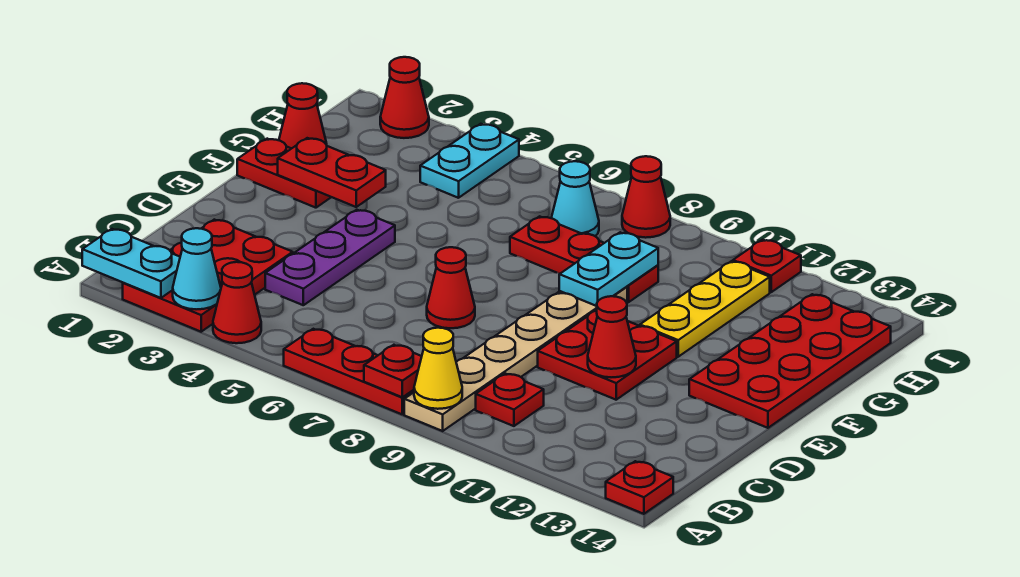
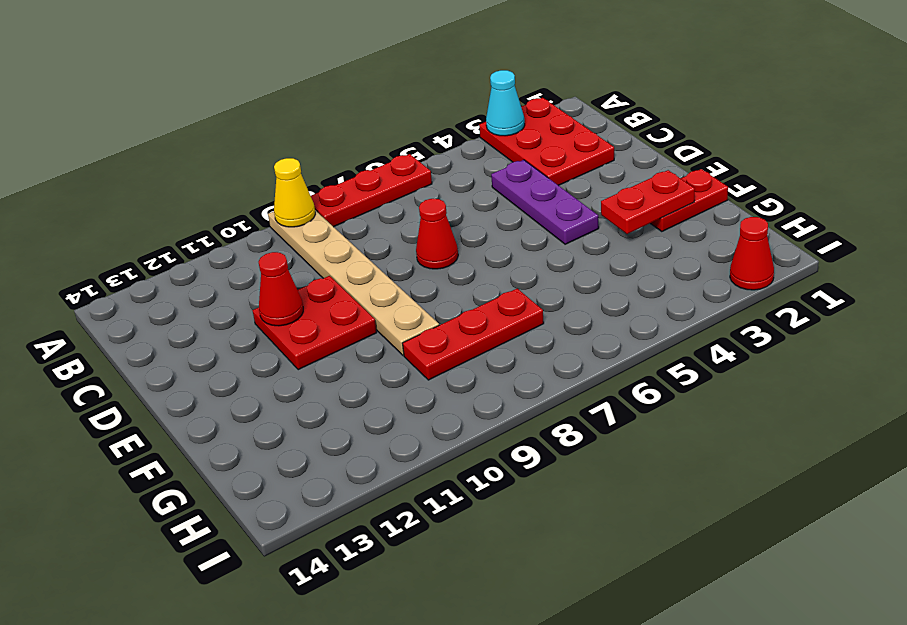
none -> red cone A4 level 1
none -> red plate A14 level 1
none -> red plate B10 level 1

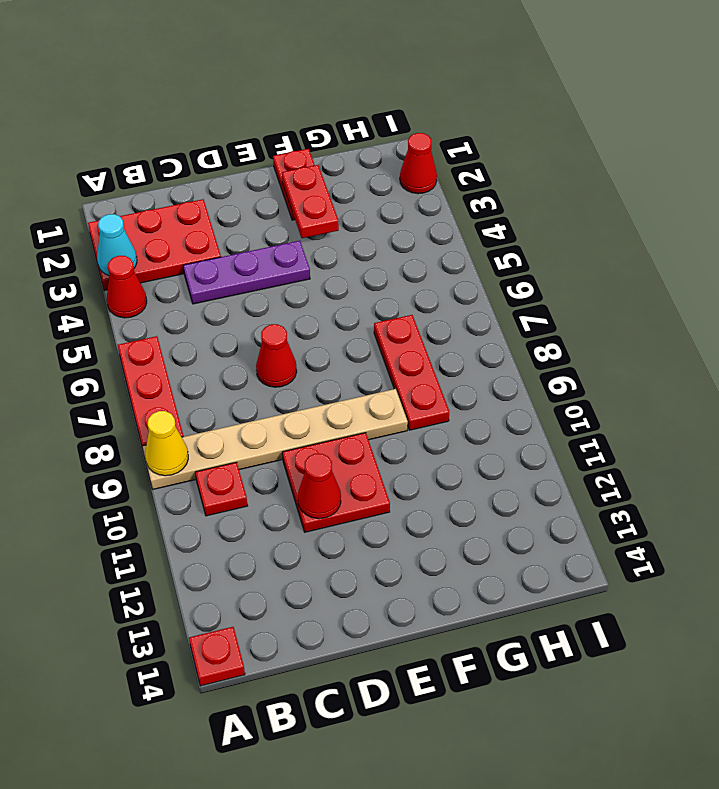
none -> red plate E13:H14 level 1
none -> yellow plate F11:H11 level 1
none -> red cone G1 level 1

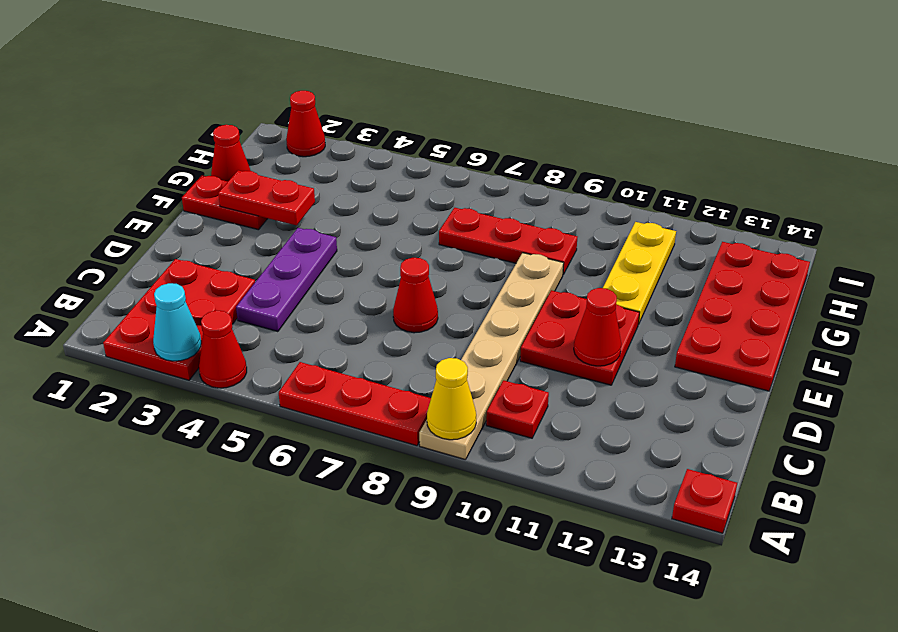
none -> cyan plate H4:I4 level 1
none -> cyan cone H7 level 1
none -> red cone I8 level 1

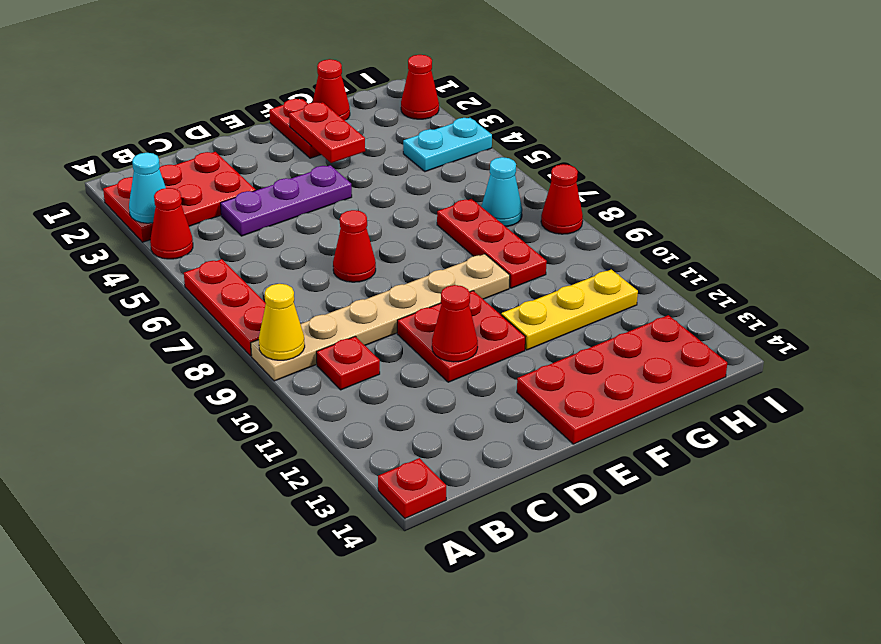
none -> red plate I11 level 1
none -> cyan plate A1:A2 level 2
none -> red plate A8 level 2

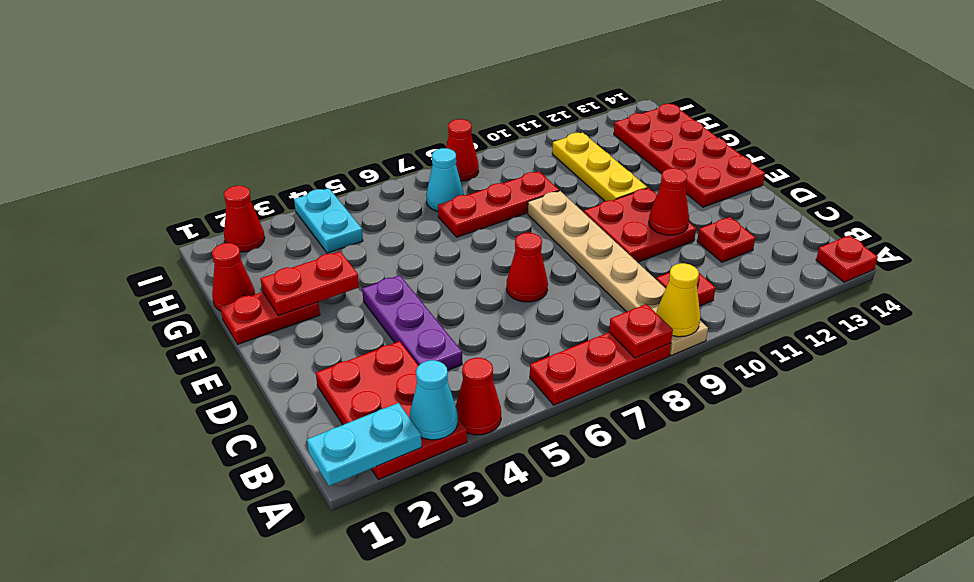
red plate C12 level 1 -> red plate I11 level 1
none -> cyan plate F9:G9 level 2

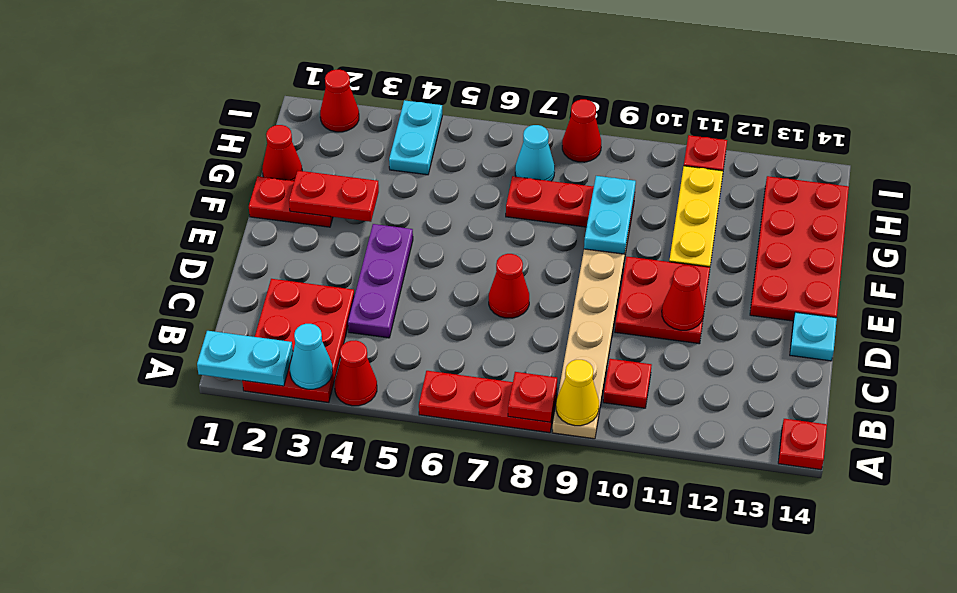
cyan plate D14 level 1 -> none

